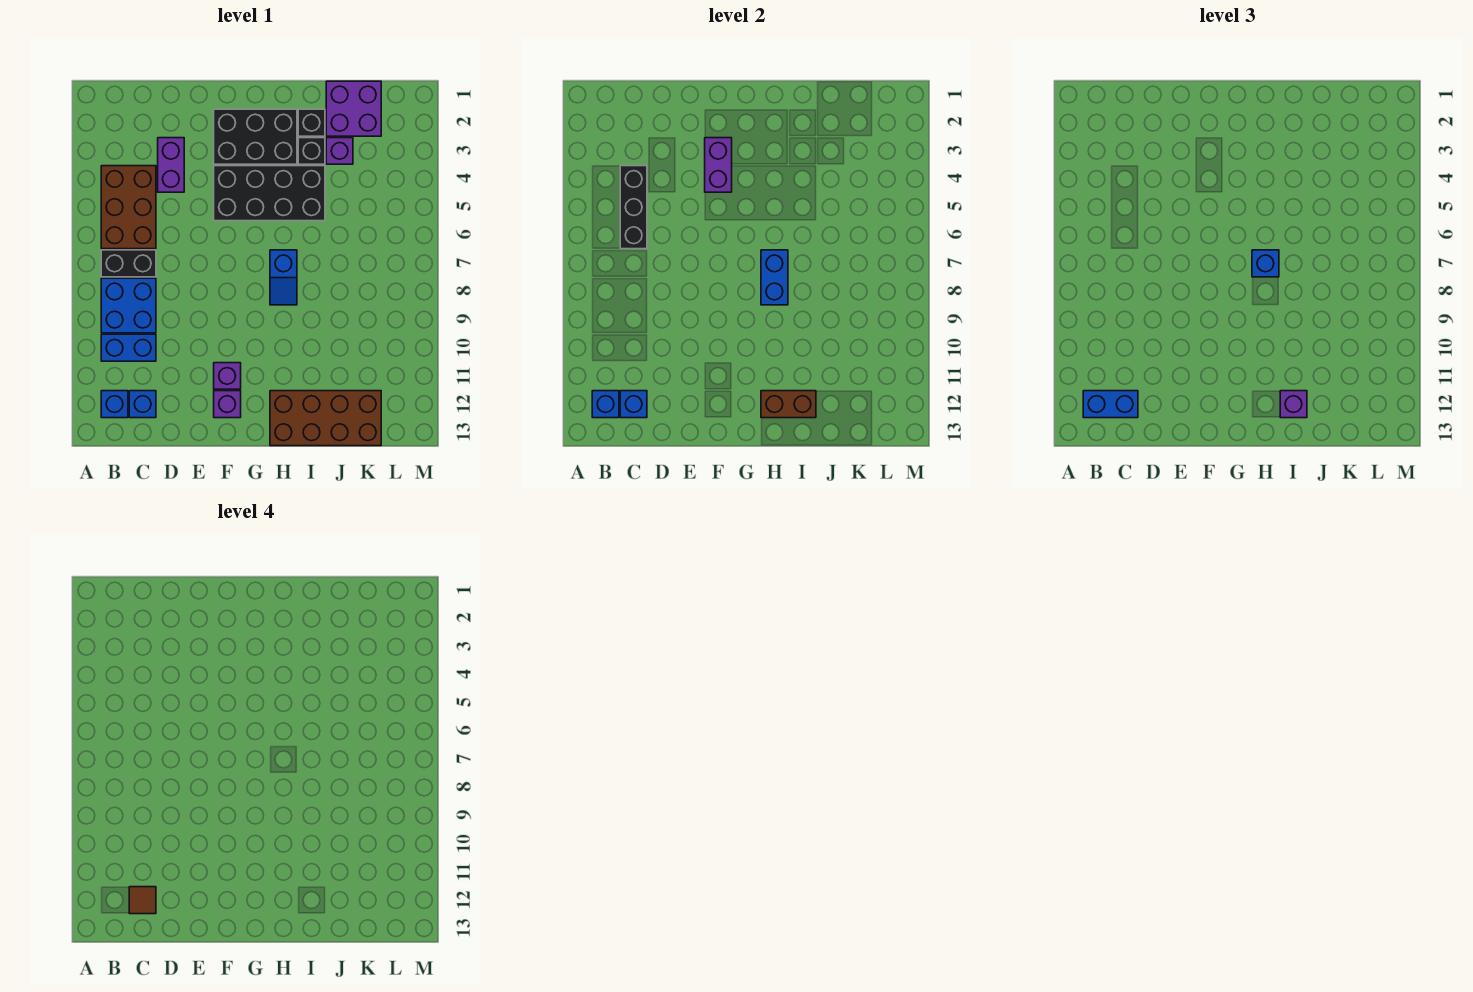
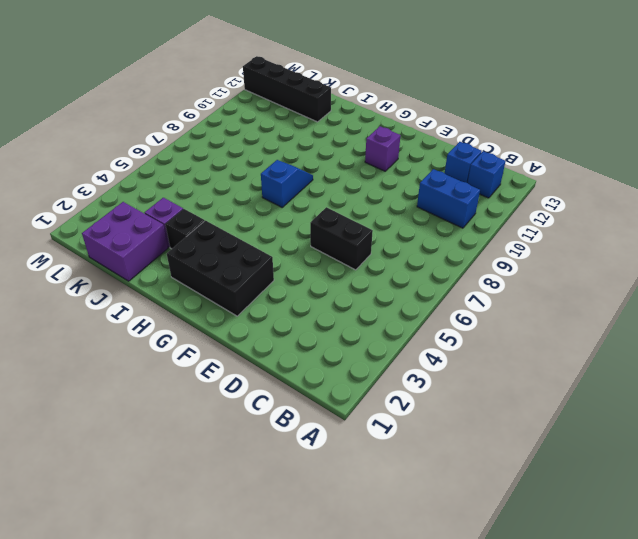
black brick D6:E6 level 1 -> black brick B7:C7 level 1
black brick J12:M12 level 1 -> brown brick H12:K13 level 1
none -> brown brick B4:C6 level 1
none -> blue brick B8:C9 level 1
none -> purple brick D3:D4 level 1

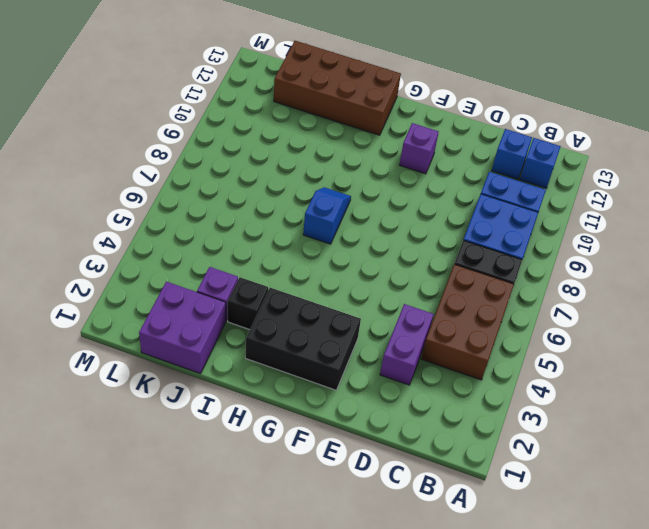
none -> black brick F4:I5 level 1
none -> purple brick F12 level 1
none -> black brick I2 level 1

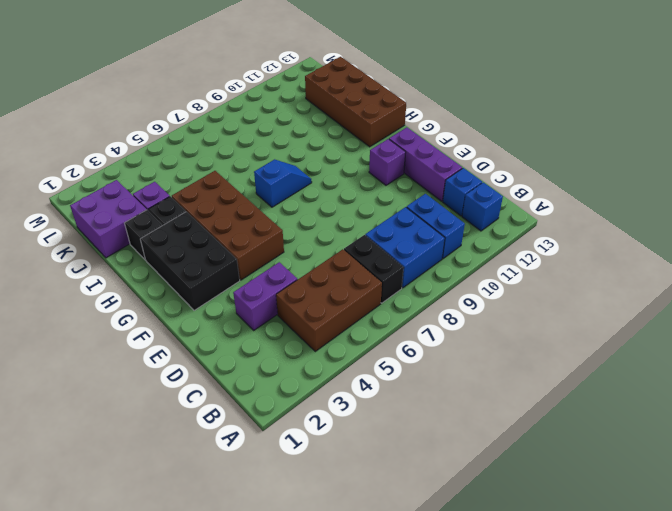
purple brick D12:F12 level 1 -> purple brick F12 level 1
brown brick F4:I5 level 1 -> black brick F4:I5 level 1
none -> blue brick B12 level 2
none -> black brick C4:C6 level 2
none -> blue brick C12 level 2

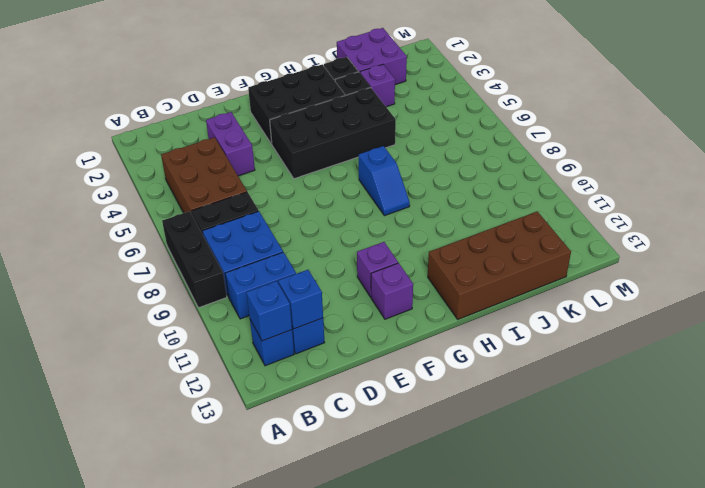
black brick A7:A9 level 1 -> black brick C4:C6 level 2
none -> purple brick F3:F4 level 2
none -> blue brick H7:H8 level 2
none -> brown brick H12:I12 level 2

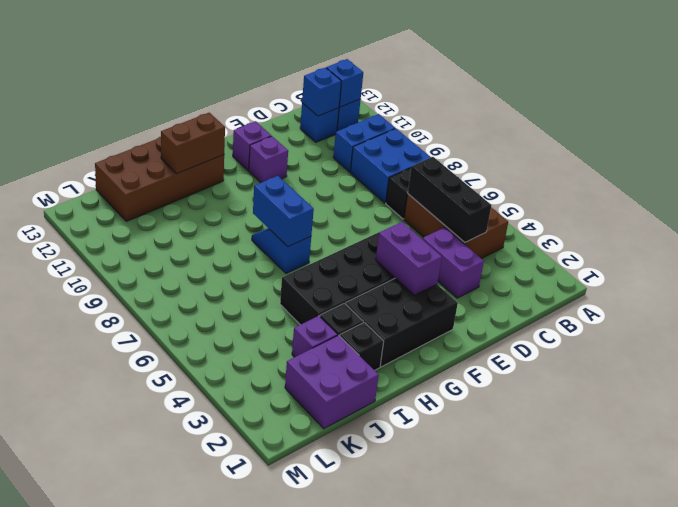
none -> blue brick B12:C12 level 3
none -> blue brick H7 level 3
none -> purple brick I12 level 3

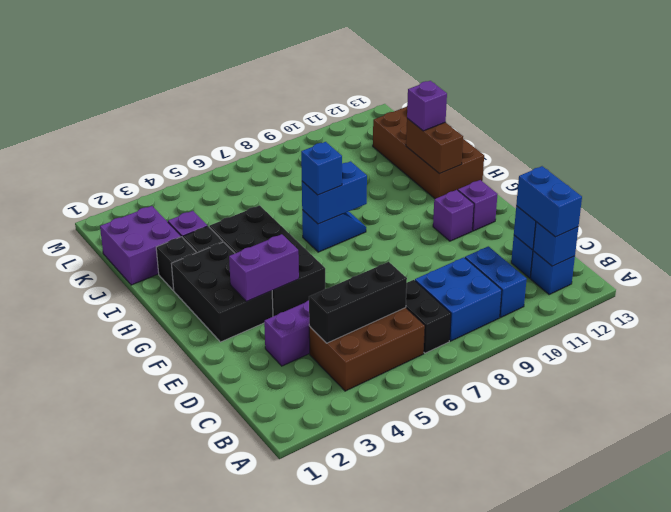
none -> brown tile C12 level 4

